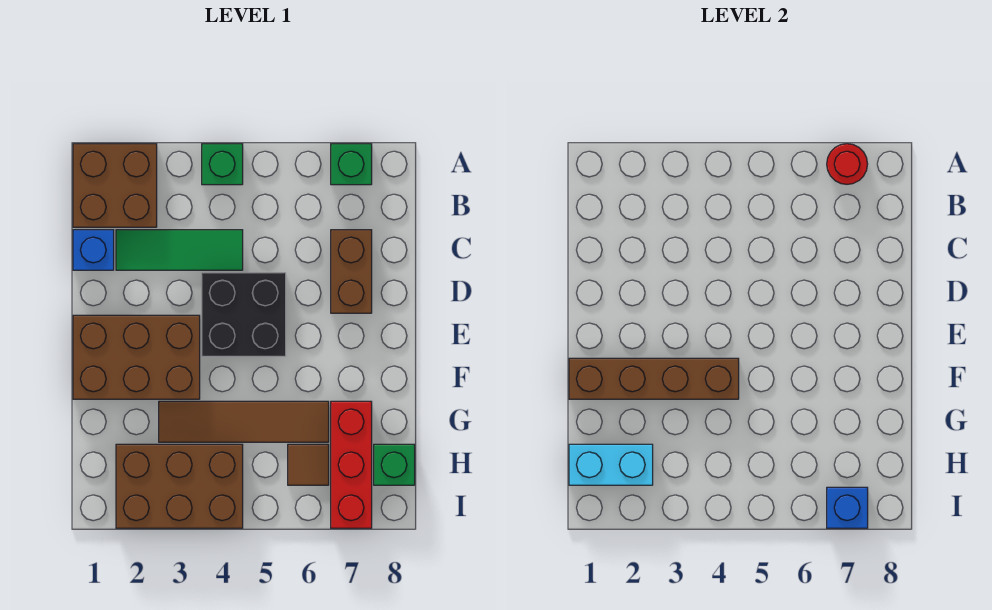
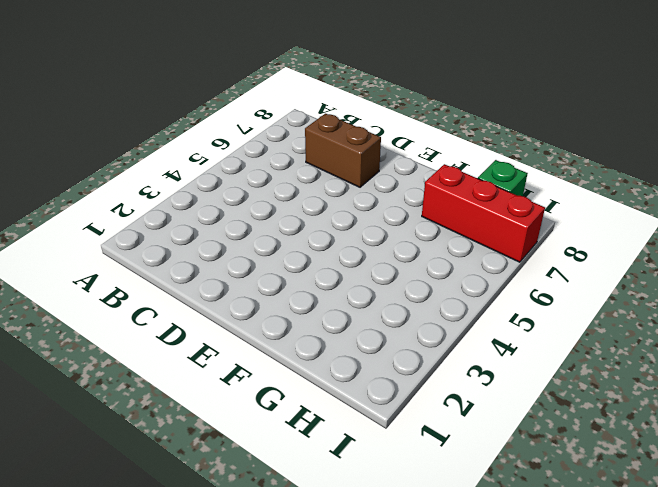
none -> brown brick A1:B2 level 1
none -> green brick A4 level 1
none -> green brick A7 level 1

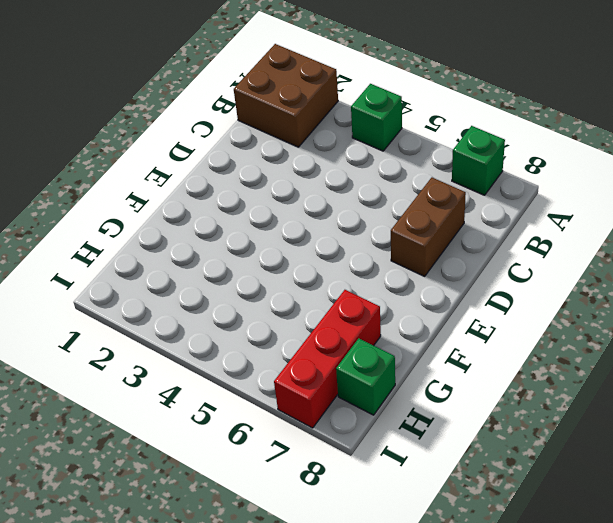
none -> blue brick C1 level 1
none -> green tile C2:C4 level 1
none -> black brick D4:E5 level 1

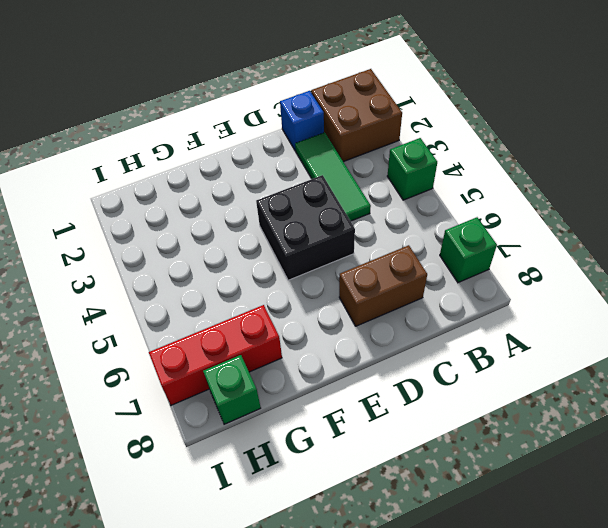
none -> brown brick E1:F3 level 1
none -> brown tile G3:G6 level 1
none -> brown brick H2:I4 level 1

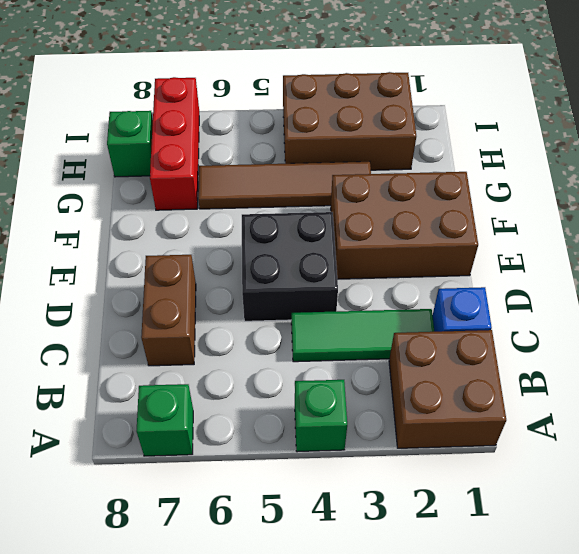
none -> brown tile H6 level 1
none -> red round brick A7 level 2
none -> brown brick F1:F4 level 2

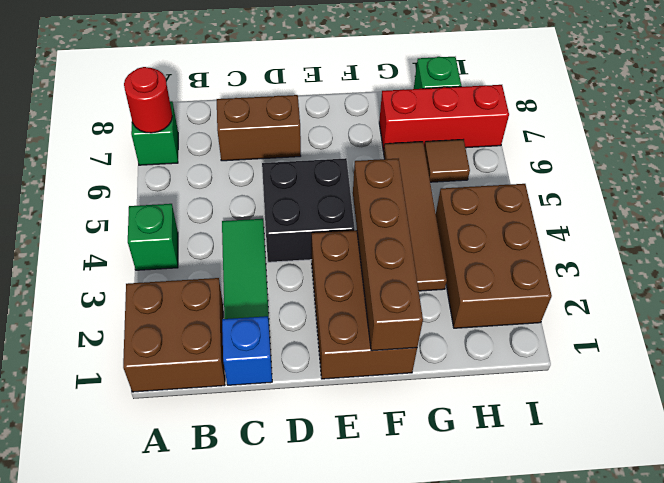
none -> cyan brick H1:H2 level 2
none -> blue brick I7 level 2

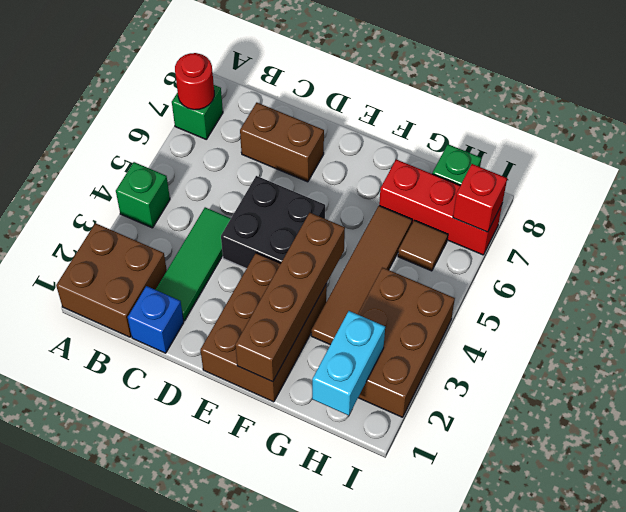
red brick I7 level 2 -> blue brick I7 level 2

